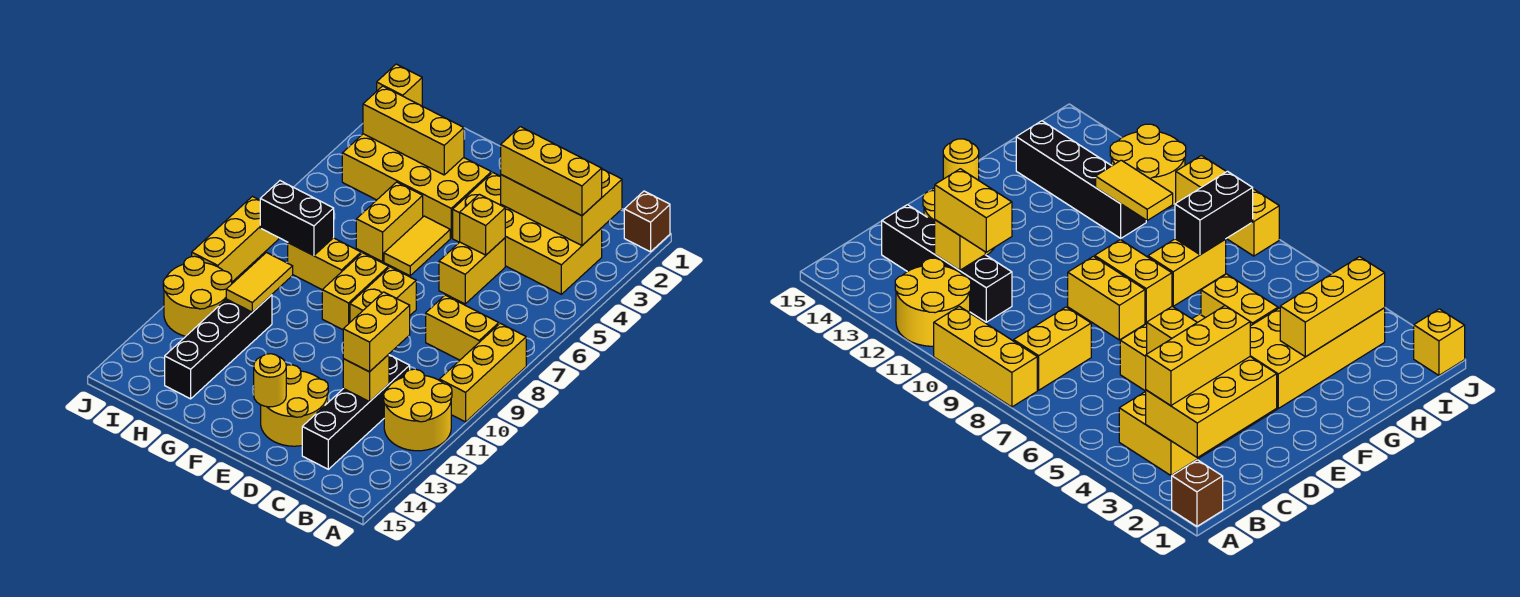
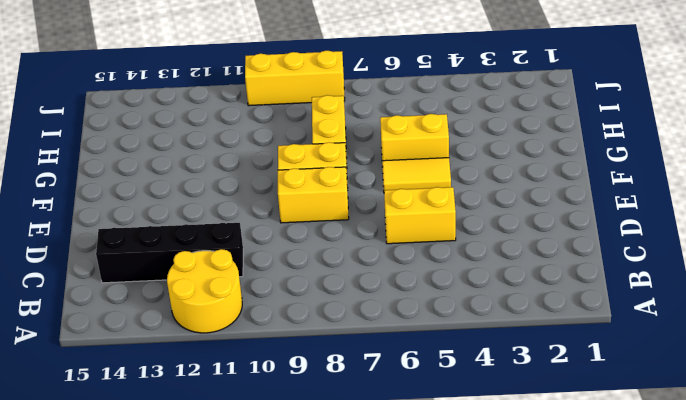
none -> brown brick A1 level 1
none -> yellow brick A8:A10 level 1
none -> yellow brick B3:E4 level 1

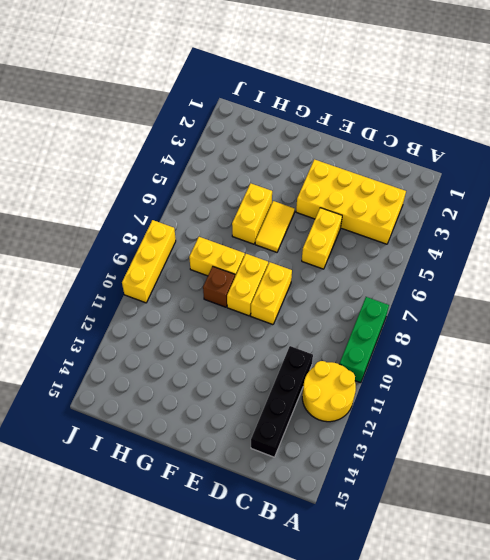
green brick A8:A10 level 1 -> yellow brick A8:A10 level 1
brown brick G9 level 1 -> brown brick A1 level 1
none -> yellow brick B8:C8 level 1
none -> yellow round brick D13:E14 level 1
none -> yellow brick F3:I4 level 1

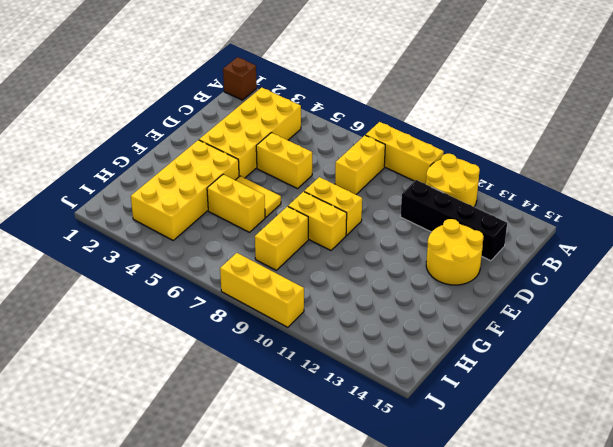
none -> black brick H11:H14 level 1
none -> yellow round brick I11:J12 level 1
none -> yellow brick J1 level 1

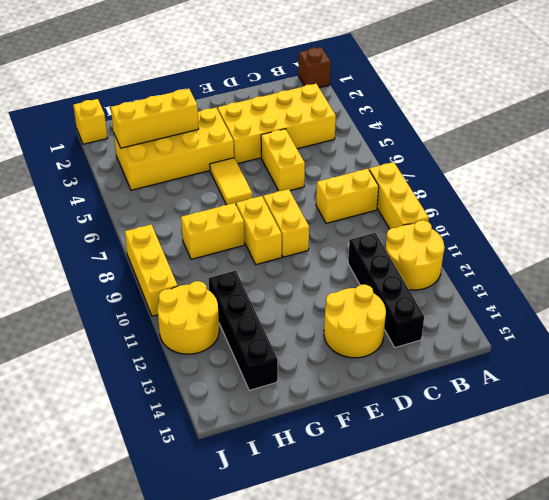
none -> yellow brick G5:G6 level 1
none -> yellow brick B2:D3 level 2
none -> yellow brick C12 level 2

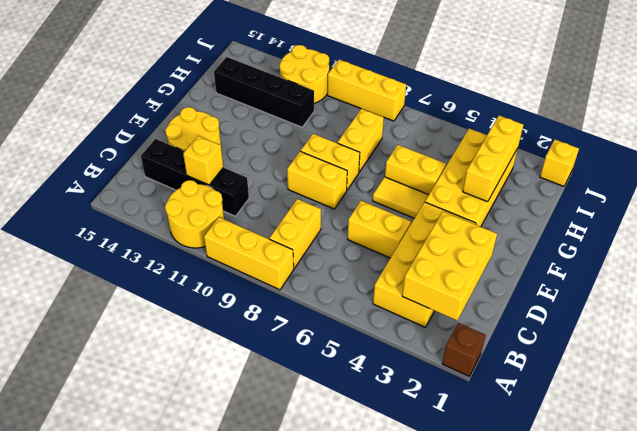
none -> yellow brick D5 level 2
none -> yellow round brick E14 level 2
none -> black brick H8:I8 level 2

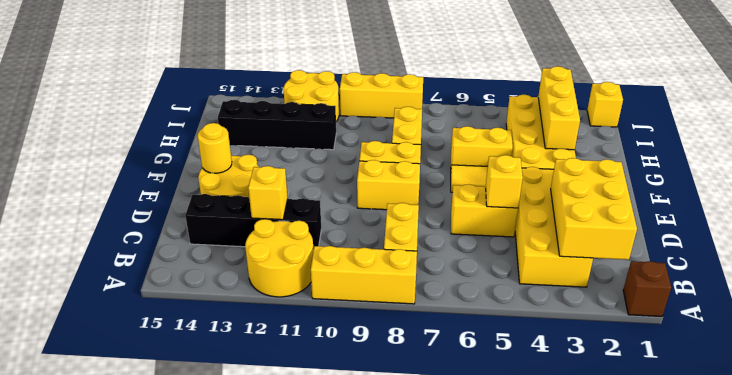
none -> black brick H8:I8 level 2
none -> yellow tile H10:H11 level 2
none -> yellow brick B3:D3 level 3

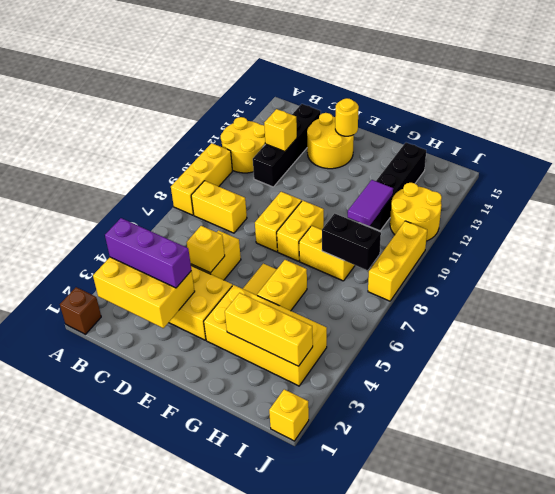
purple brick B3:D3 level 3 -> yellow brick B3:D3 level 3
purple tile H10:H11 level 2 -> yellow tile H10:H11 level 2
none -> yellow brick C11:C12 level 3

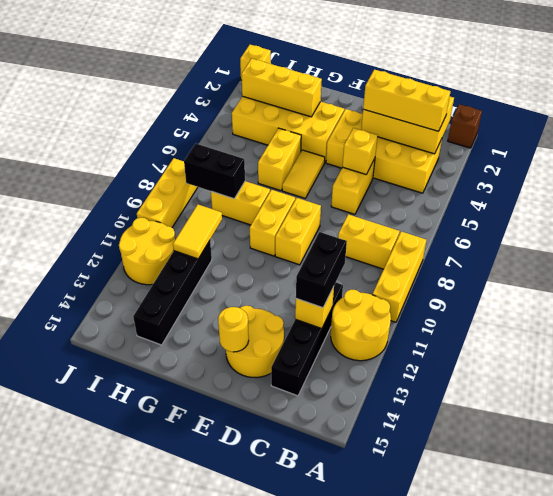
black brick C11:C12 level 3 -> yellow brick C11:C12 level 3

